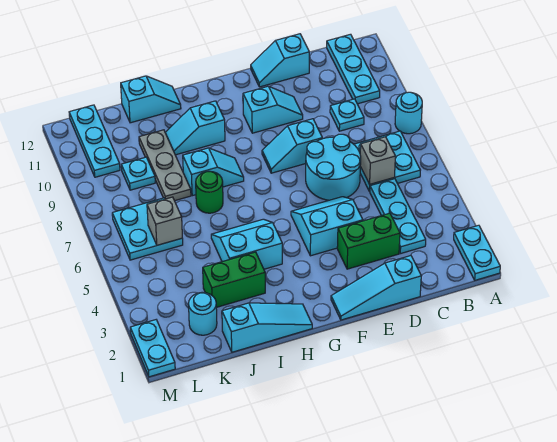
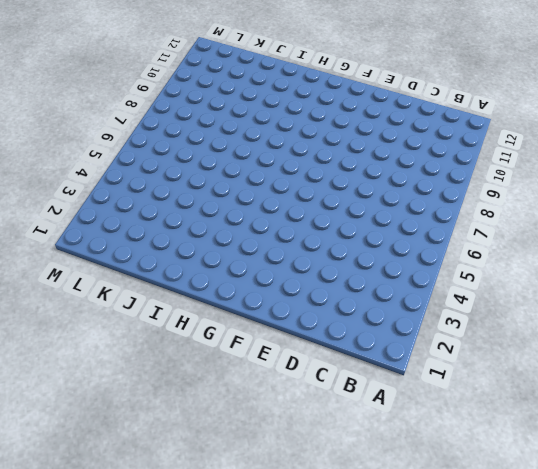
none -> cyan plate A1:A2 level 1
none -> cyan round brick A8 level 1
none -> cyan plate B6:C7 level 1

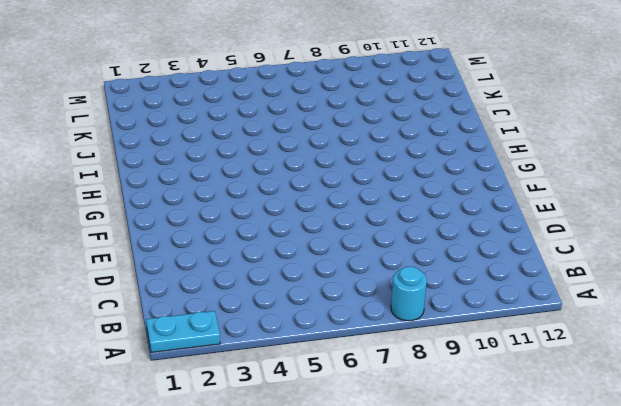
none -> cyan plate B6:C7 level 1
none -> cyan plate B10:B12 level 1
none -> cyan plate C3:C5 level 1

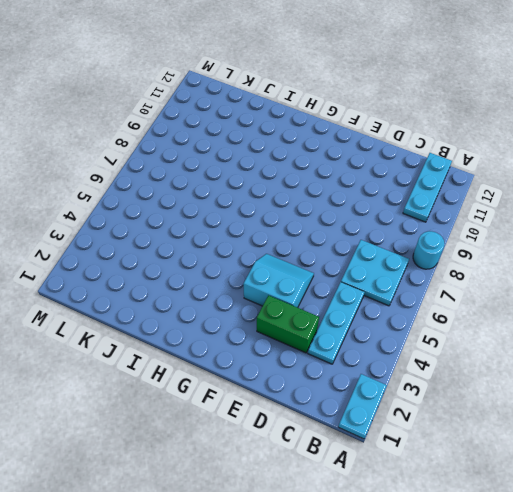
none -> cyan plate C9 level 1
none -> cyan slope D1:F1 level 1 top D
none -> cyan round brick D6:E7 level 1

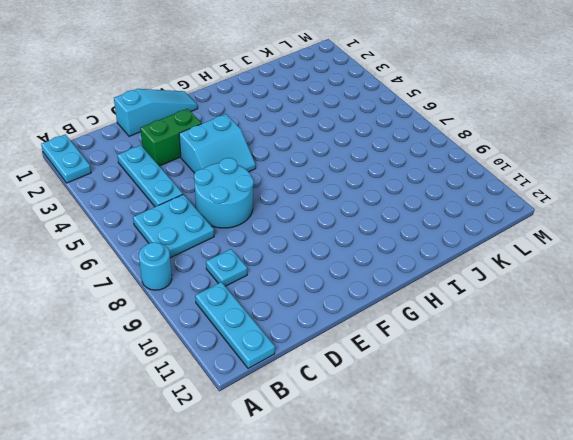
none -> cyan slope D12:E12 level 1 top D
none -> cyan slope E8:F8 level 1 top E
none -> cyan slope E10:F10 level 1 top F

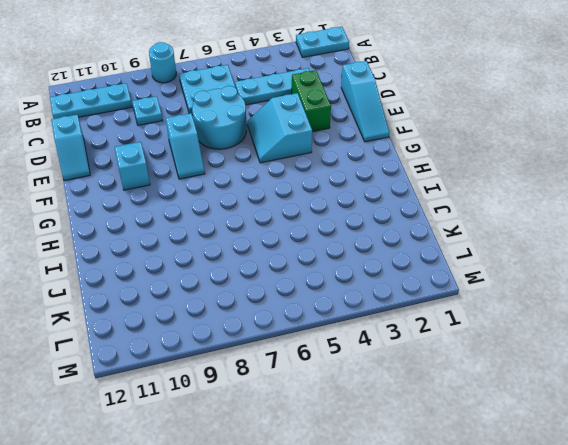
none -> cyan slope H1:J1 level 1 top J
none -> cyan slope H4:I5 level 1 top 4
none -> cyan slope H8:I8 level 1 top I

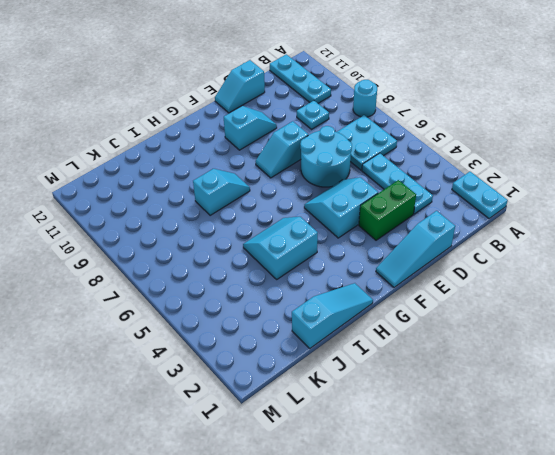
none -> cyan slope H10:I10 level 1 top H
none -> green brick I3:J3 level 1
none -> green round brick I7 level 1

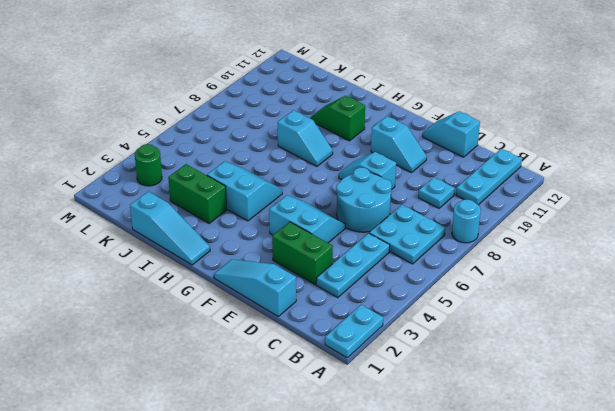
green slope H10:I10 level 1 top H -> cyan slope H10:I10 level 1 top H
green round brick L3 level 1 -> green round brick I7 level 1
none -> cyan slope I12:J12 level 1 top J
none -> grey plate J8:J10 level 1
none -> cyan round brick K2 level 1

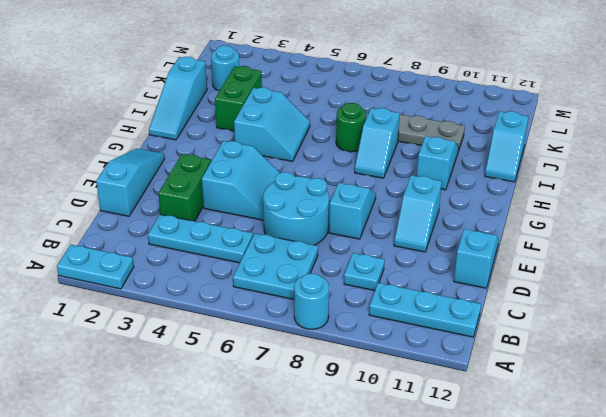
none -> cyan plate K6:L7 level 1
none -> cyan plate K9 level 1
none -> cyan plate L10:L12 level 1

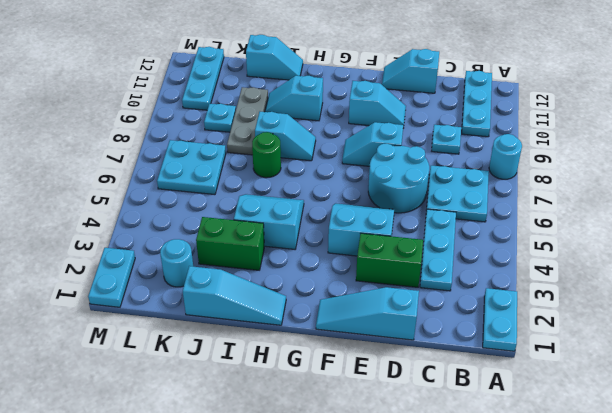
none -> grey brick C6 level 2
none -> grey brick K6 level 2

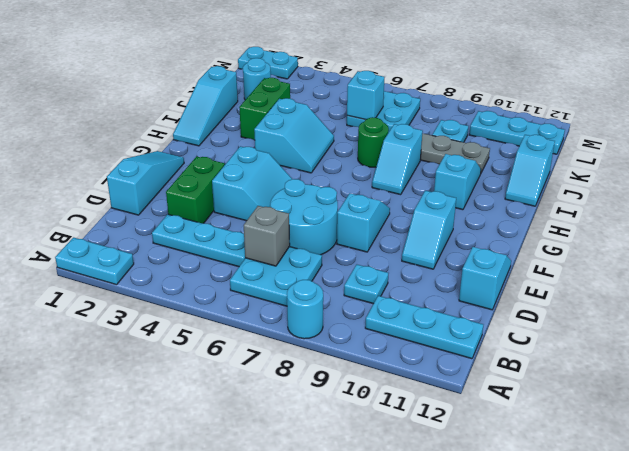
cyan brick K6 level 2 -> grey brick K6 level 2

